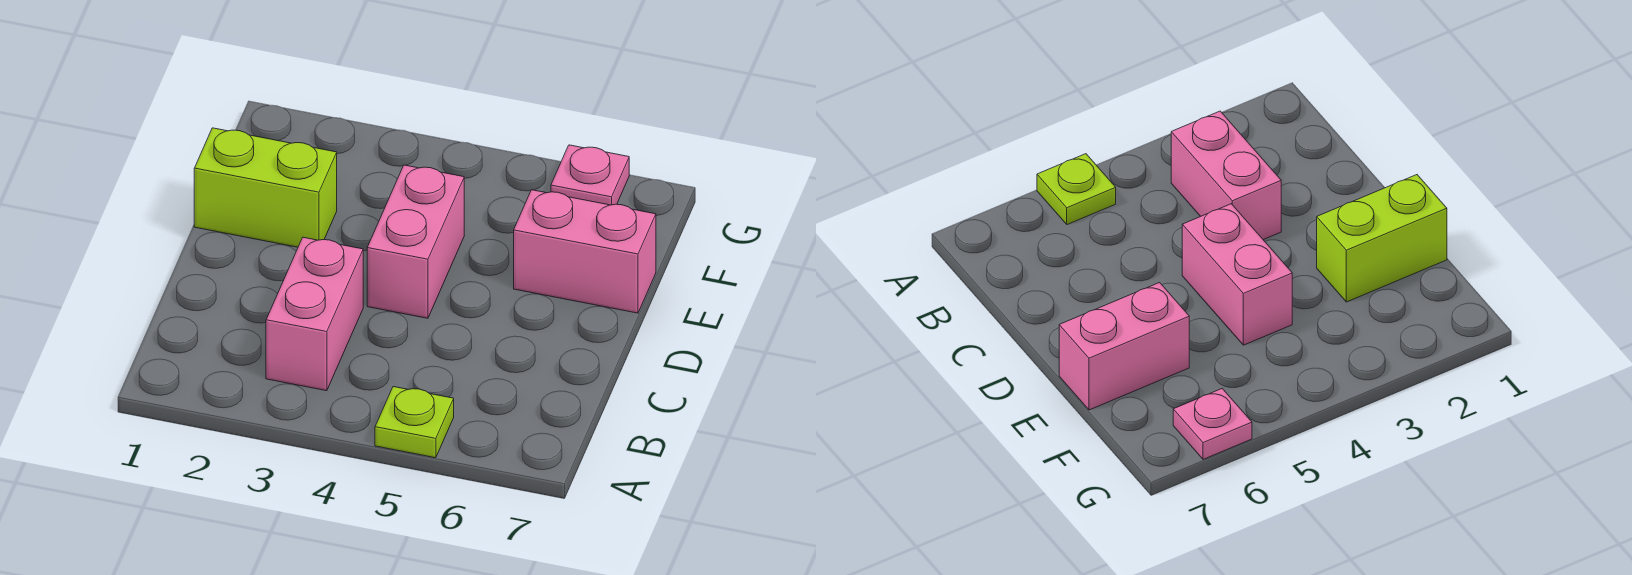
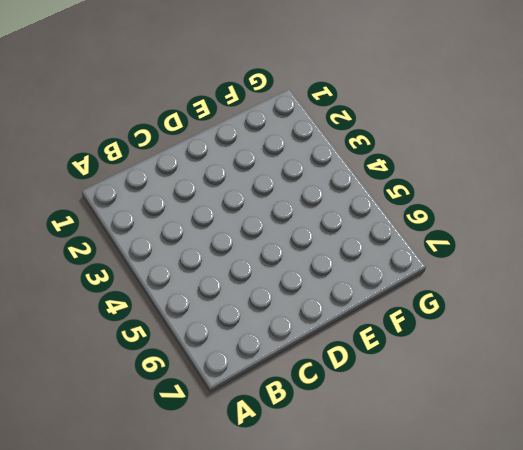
none -> lime plate A5 level 1
none -> pink brick B3:C3 level 1

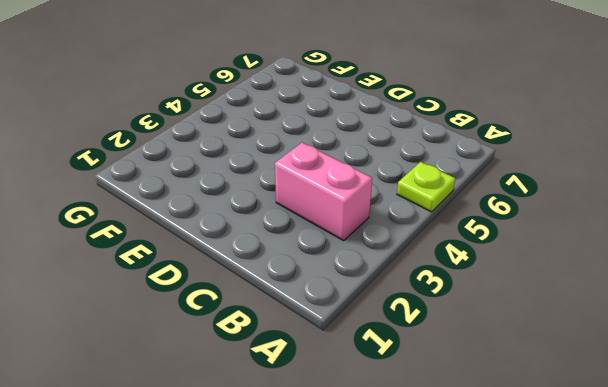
none -> pink brick D4:E4 level 1
none -> lime brick E1:E2 level 1

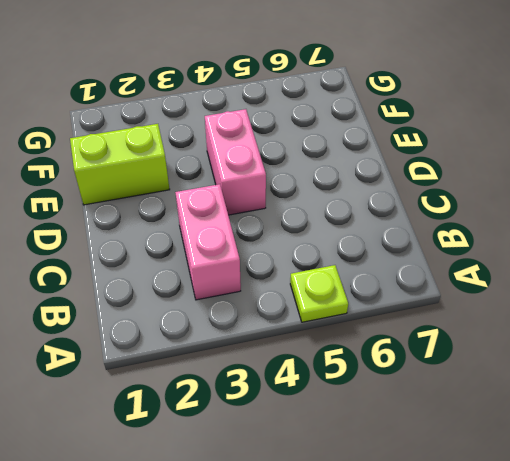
none -> pink brick E6:E7 level 1
none -> pink plate G6 level 1

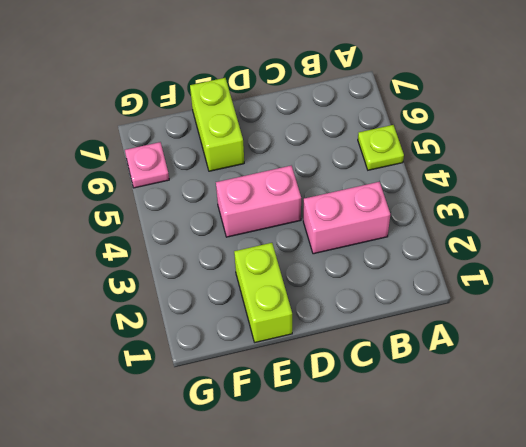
lime brick E6:E7 level 1 -> pink brick E6:E7 level 1

